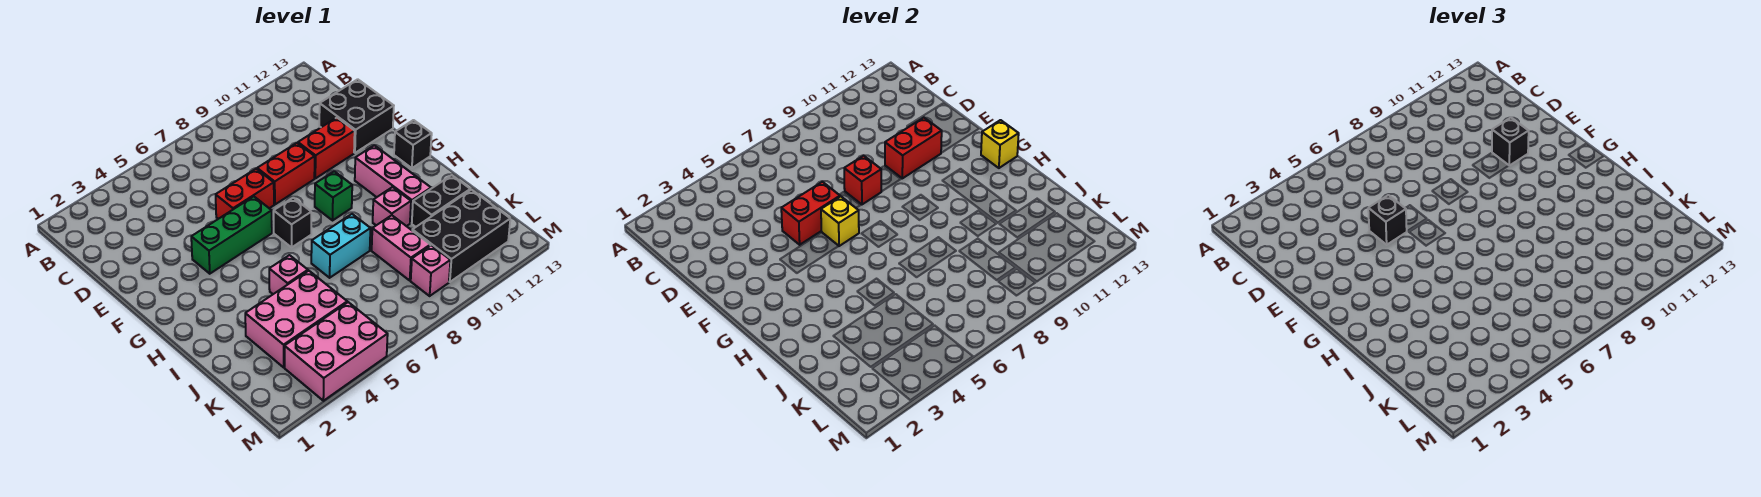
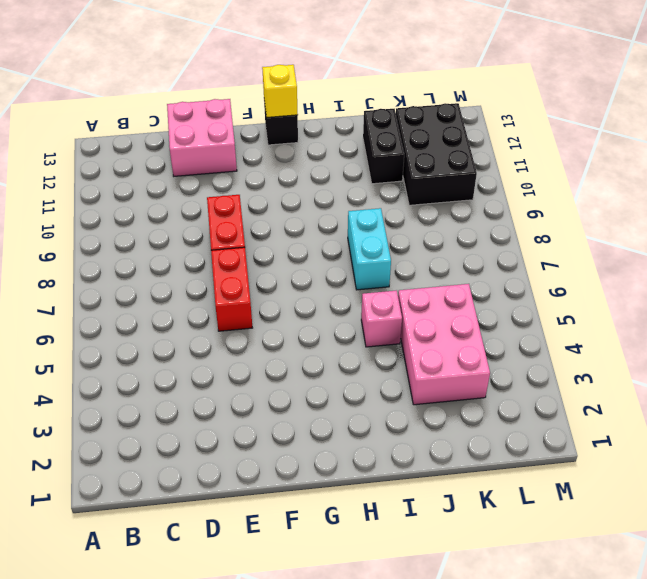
pink brick D12:E13 level 1 -> black brick D12:E13 level 1
none -> red brick E10:E11 level 1
none -> green brick F4:F6 level 1
none -> black brick G7 level 1

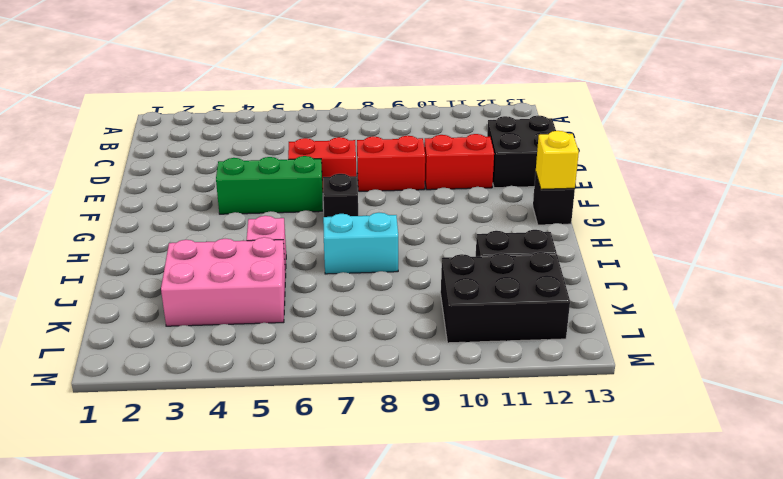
none -> green brick G9 level 1
none -> pink brick G11:I11 level 1
none -> pink brick I10 level 1

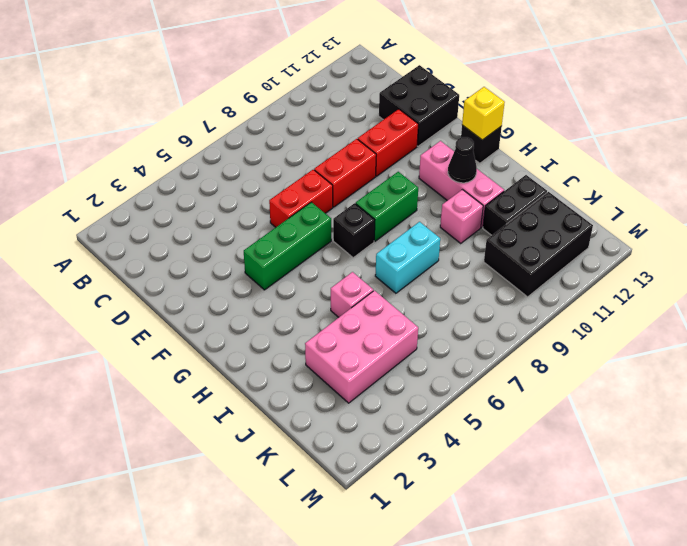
green brick G8:G9 level 1 -> green brick G9 level 1
black cone H11 level 2 -> none
none -> pink brick J9:K9 level 1
none -> pink brick L3:M5 level 1
none -> pink brick L9 level 1

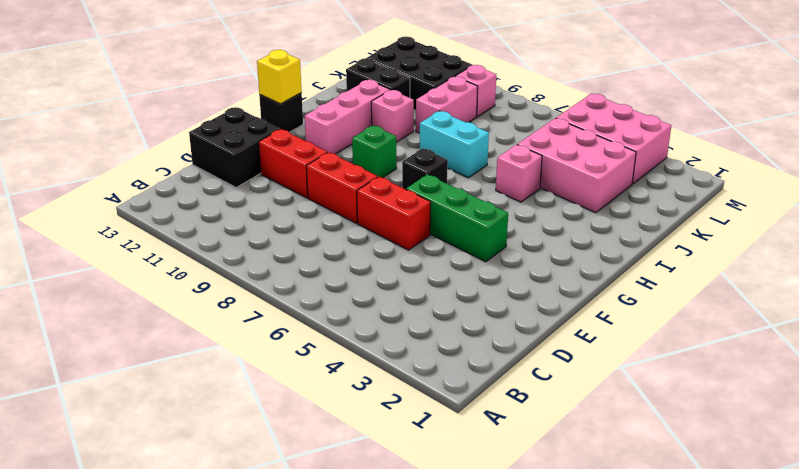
none -> red brick E5:E6 level 2
none -> red brick E8 level 2
none -> red brick E10:E11 level 2

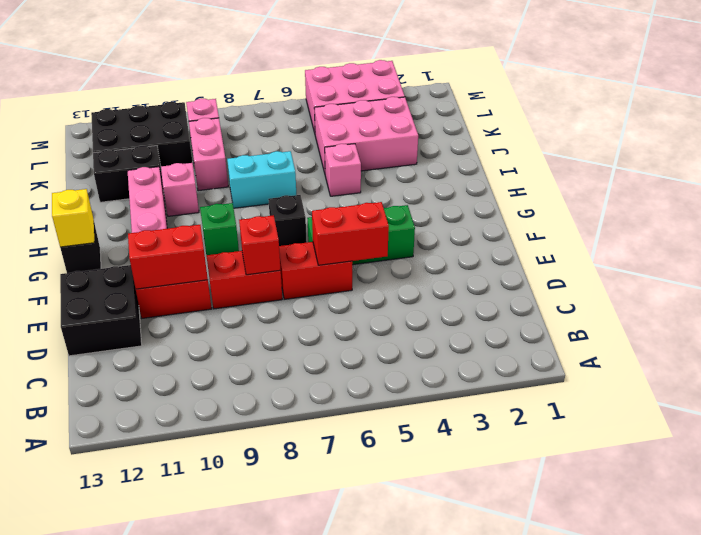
none -> yellow brick F6 level 2
none -> black brick E5 level 3
none -> black brick E11 level 3

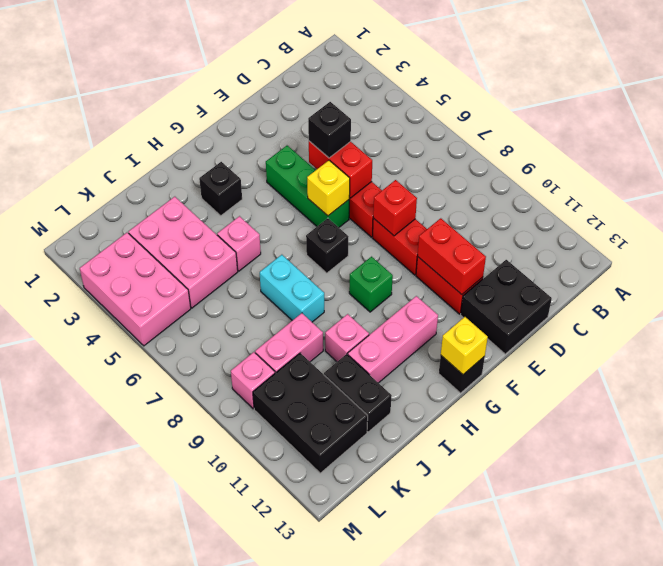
black brick H3 level 1 -> black brick E11 level 3

